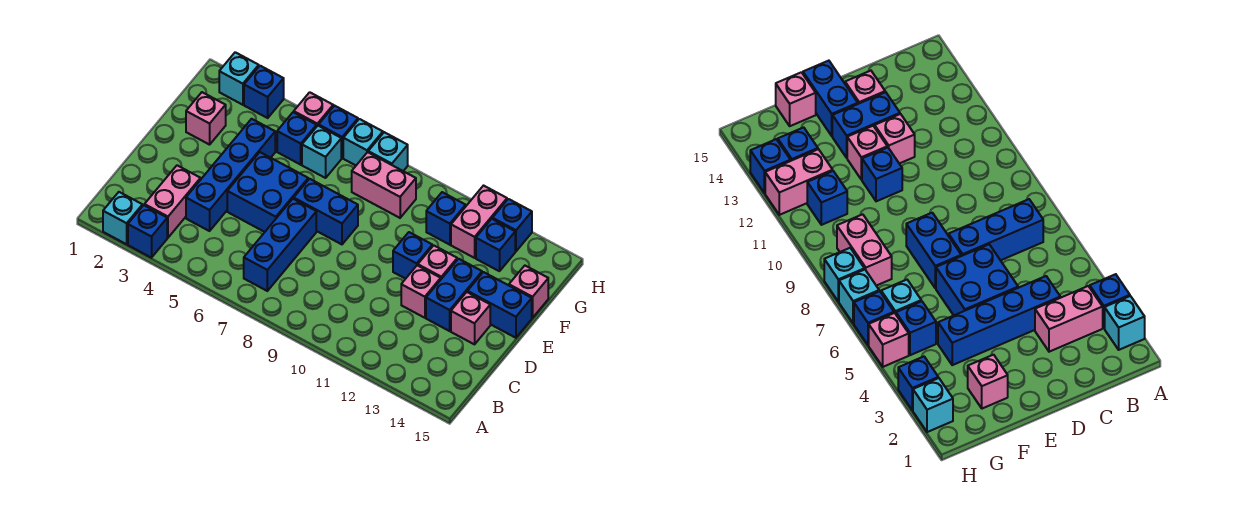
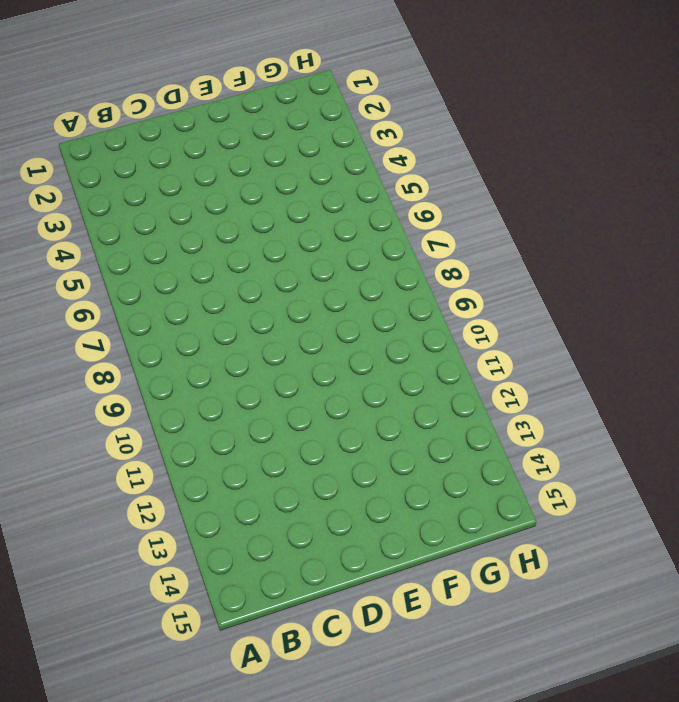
none -> cyan brick A2 level 1
none -> blue brick A3 level 1
none -> pink brick B3:C3 level 1

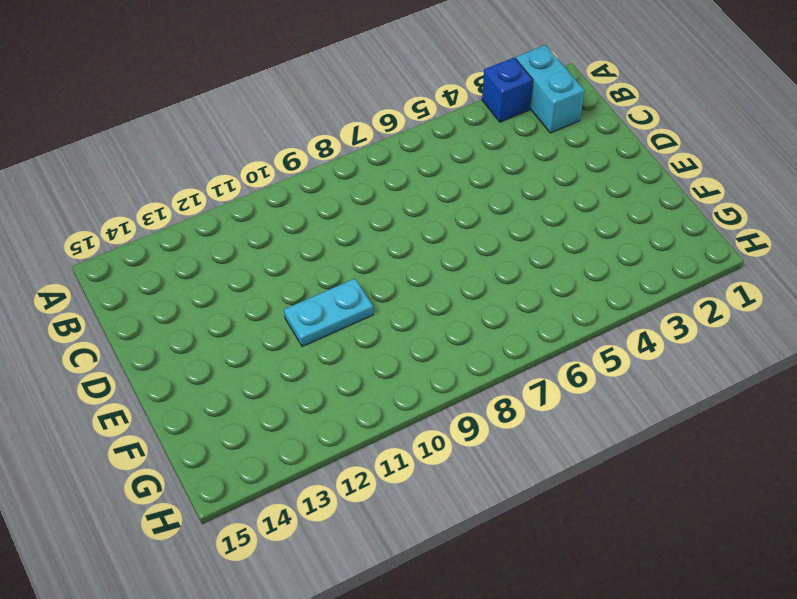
cyan brick A2:B2 level 1 -> cyan brick A2 level 1
cyan plate E10:E11 level 1 -> blue brick E11 level 1
none -> pink brick B3:C3 level 1
none -> blue brick B7:D7 level 1
none -> blue brick C4:F4 level 1

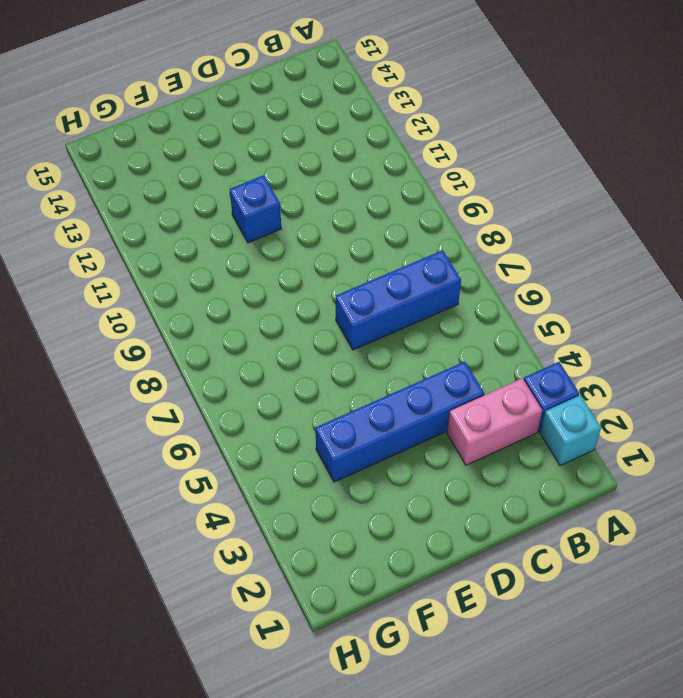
none -> blue brick D5:E6 level 1
none -> pink brick D12 level 1
none -> blue brick D13:E13 level 1

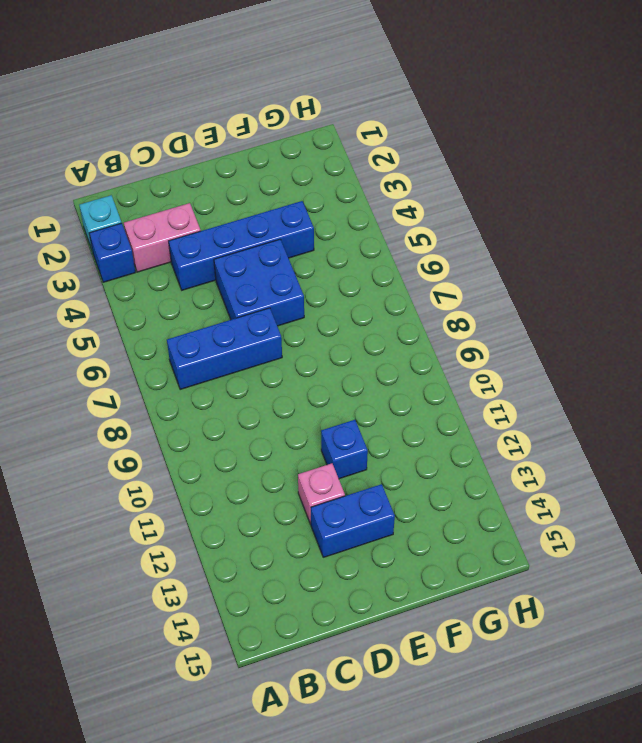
none -> pink brick D14 level 1
none -> blue brick E7:E8 level 1
none -> pink brick E12 level 1

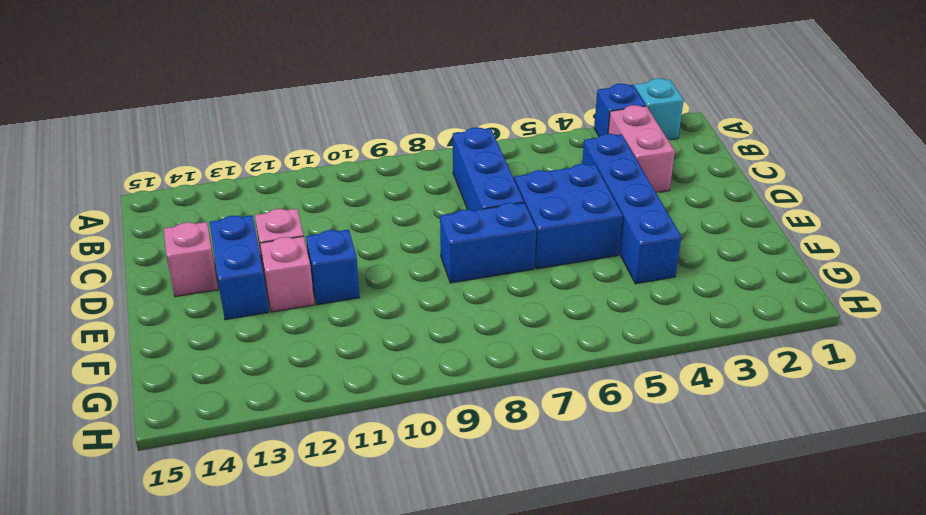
none -> blue brick E14:E15 level 1
none -> pink brick F2 level 1
none -> pink brick F15 level 1

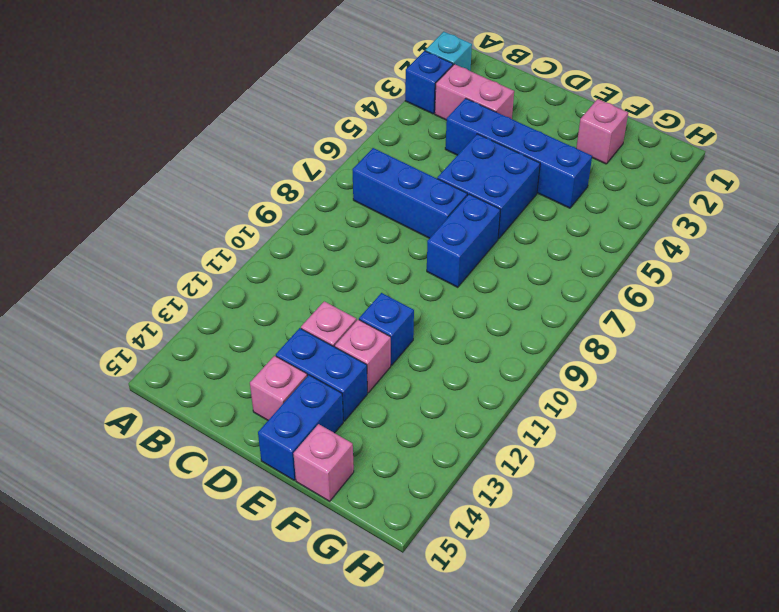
none -> blue brick G5 level 1
none -> cyan brick G6 level 1
none -> pink brick G8:G9 level 1

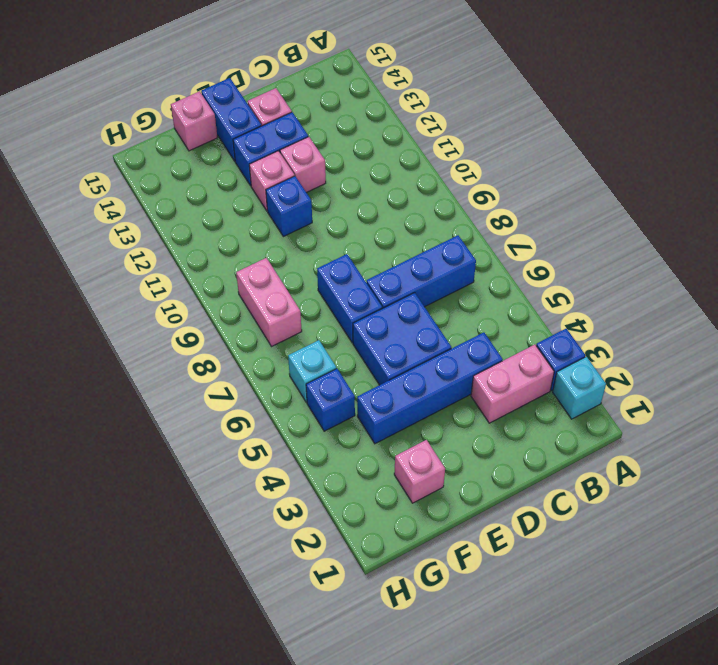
none -> blue brick G11 level 1
none -> pink brick G12:H12 level 1
none -> blue brick G13 level 1

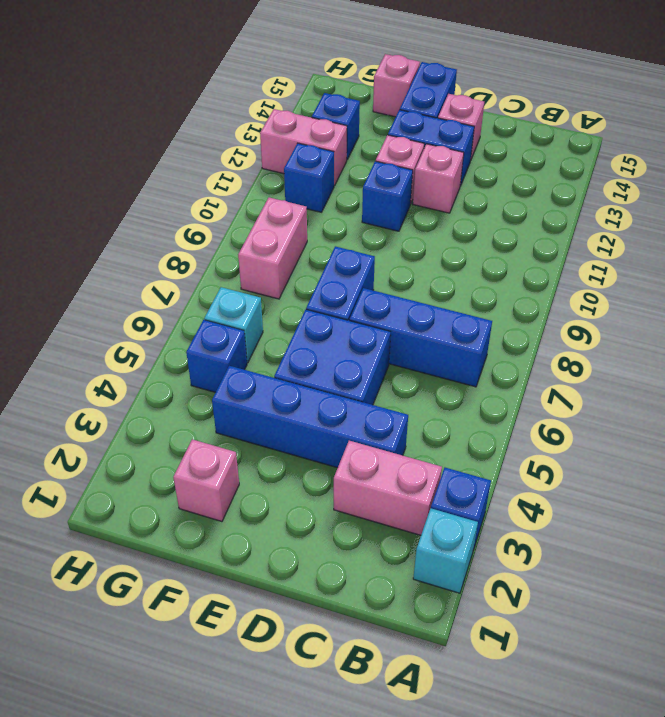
none -> cyan brick H2 level 1
none -> blue brick H3 level 1
none -> pink brick H5 level 1

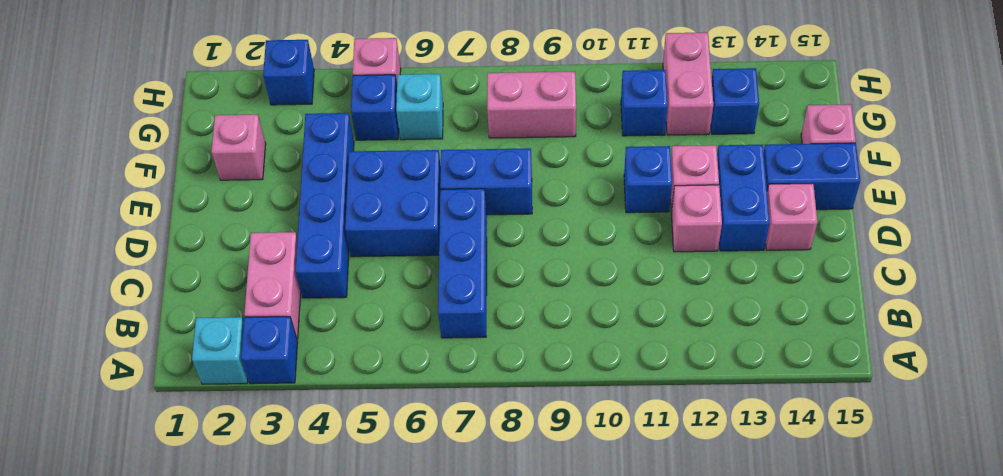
none -> cyan brick H2 level 1
none -> blue brick H6 level 1
none -> cyan brick H7 level 1

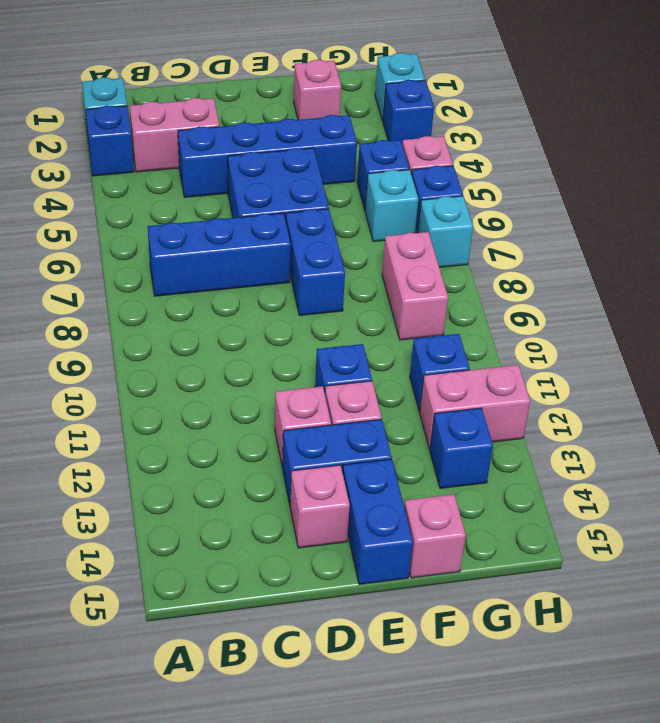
none -> cyan brick H8 level 1
none -> blue brick H13 level 1

